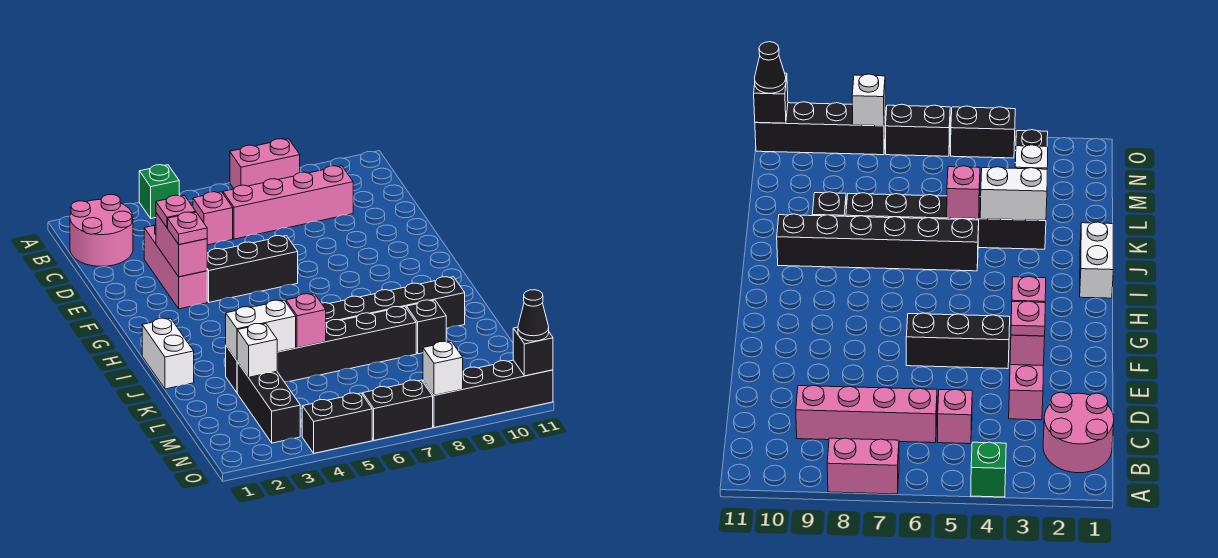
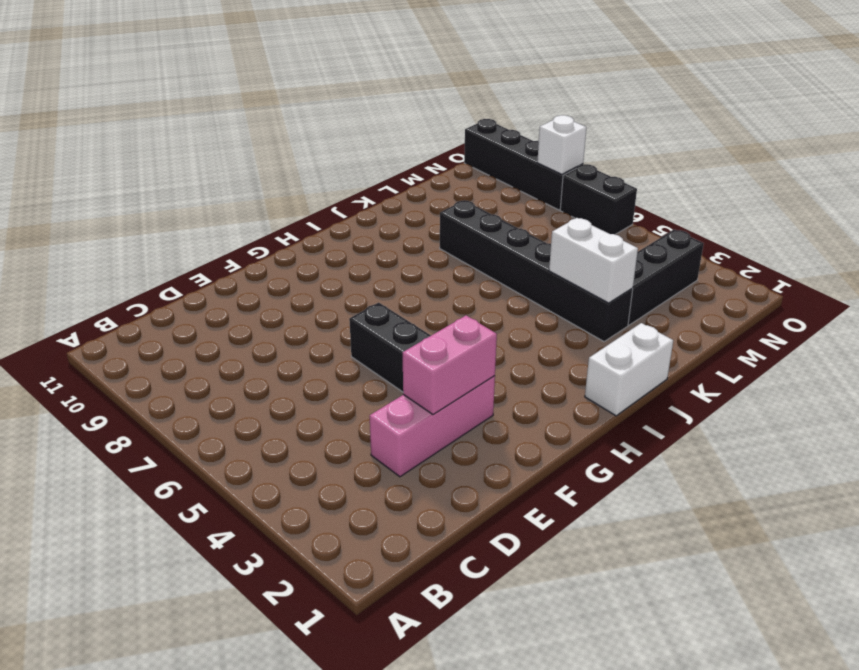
none -> green brick A4 level 1
none -> pink brick A7:A8 level 1
none -> pink round brick B1:C2 level 1

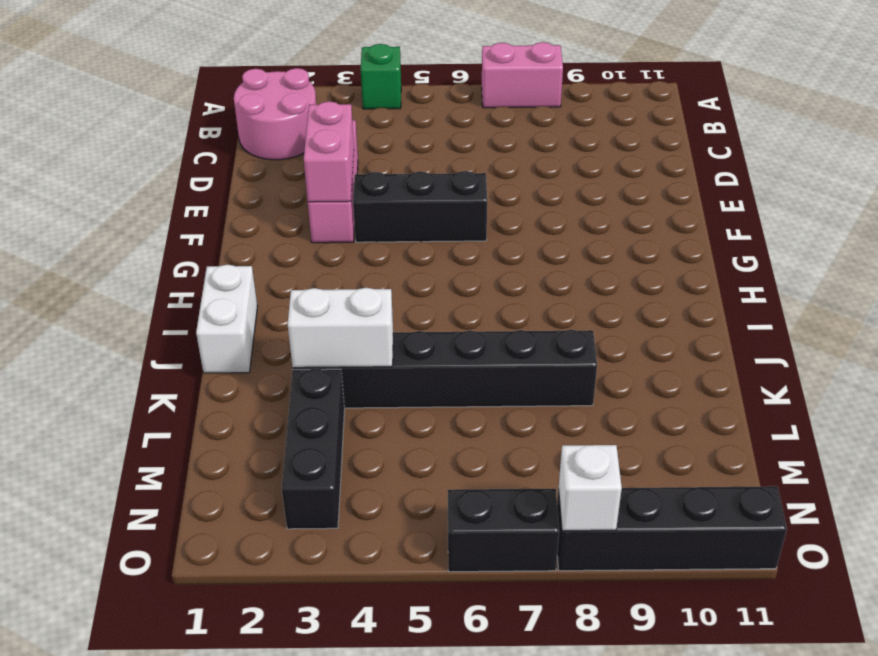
none -> pink brick C5 level 1
none -> pink brick C6:C9 level 1
none -> black brick J5:J10 level 1

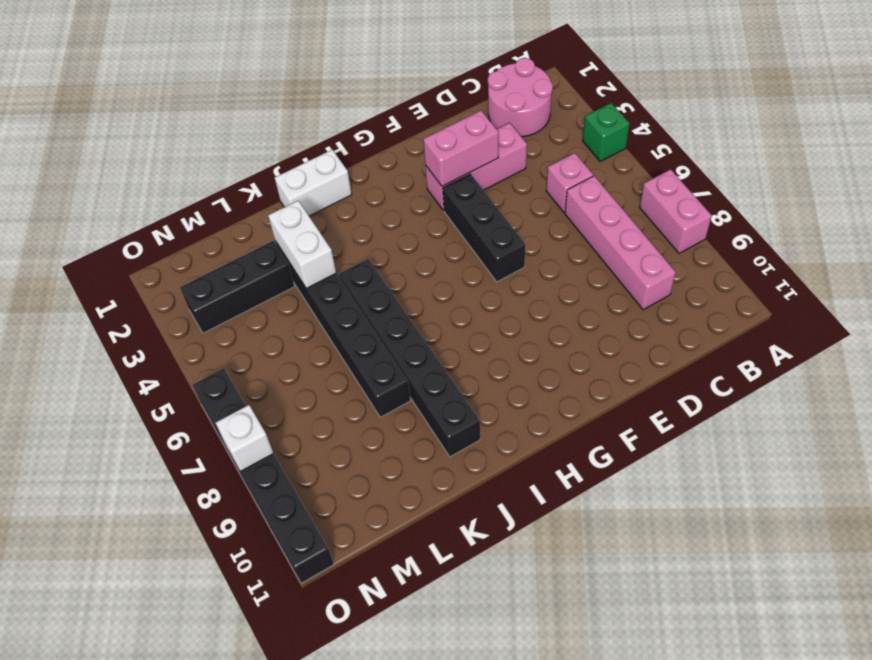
none -> black brick K9 level 1
none -> black brick O4:O5 level 1
none -> pink brick K5 level 2

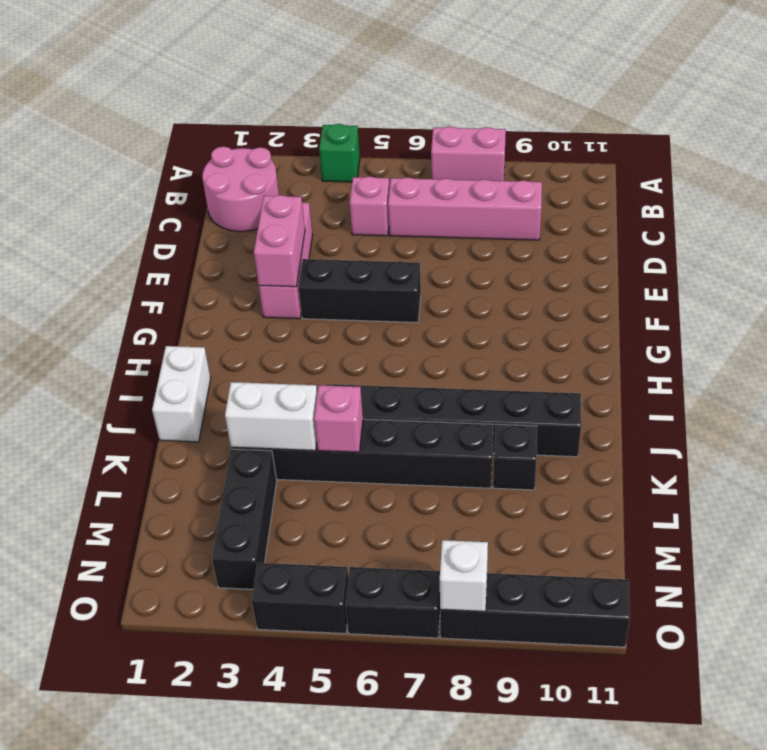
none -> white brick L3 level 2
none -> black brick O11 level 2
none -> pink plate E3 level 3

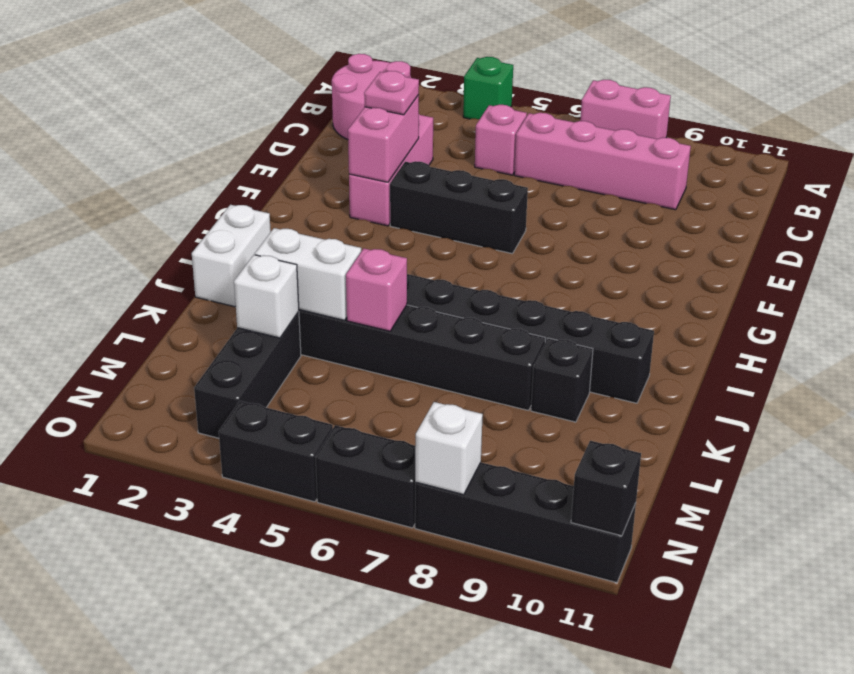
none -> pink plate F3 level 3
none -> black cone O11 level 3

